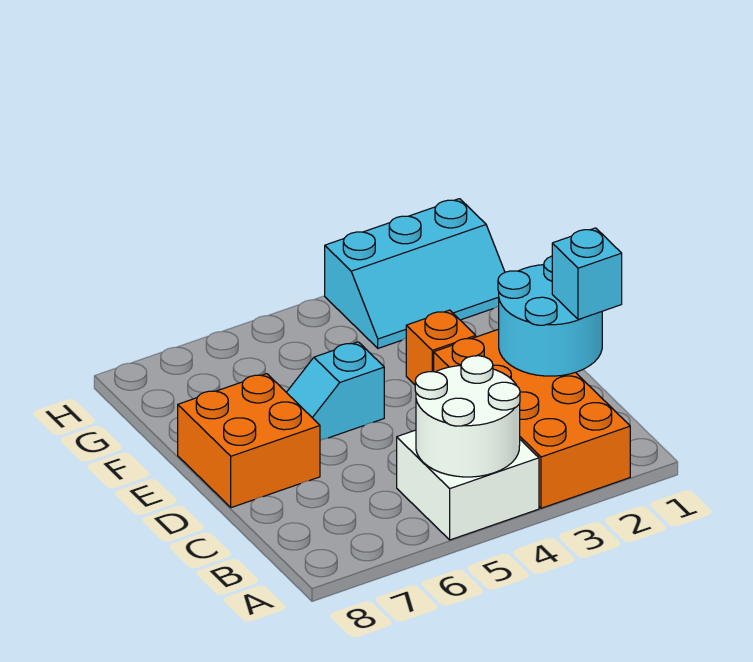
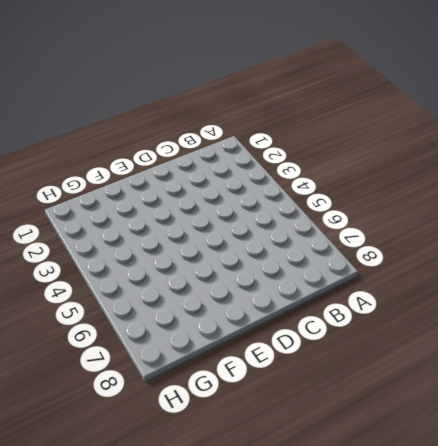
none -> orange brick A2:D3 level 1
none -> white brick A4:B5 level 1

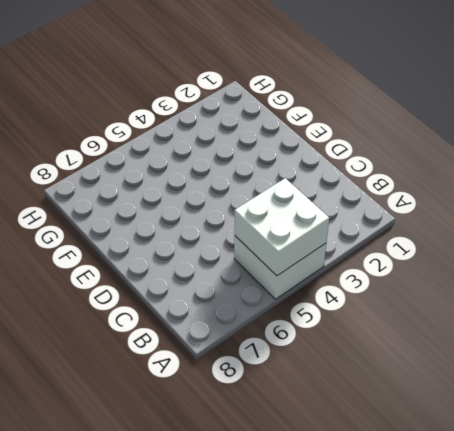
white brick A4:B5 level 2 -> white round brick A4:B5 level 2
none -> orange brick A2:D3 level 1
none -> orange brick D7:E8 level 1

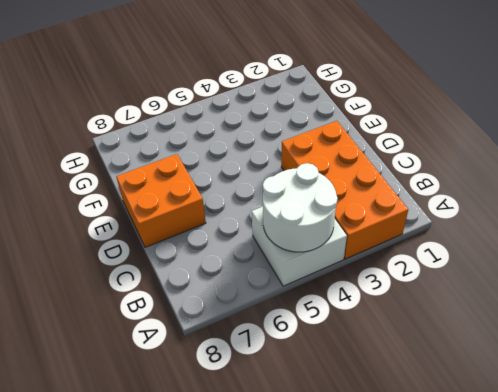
none -> orange brick E3 level 1
none -> cyan slope E5:E6 level 1 top 5

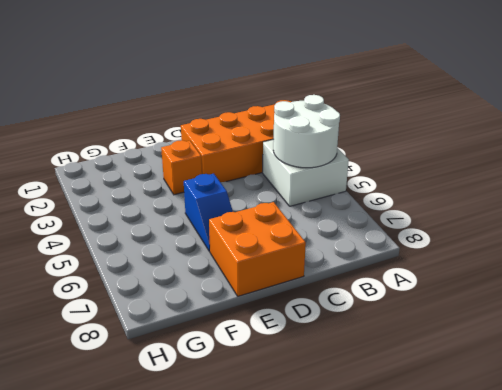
blue slope E5:E6 level 1 top 5 -> cyan slope E5:E6 level 1 top 5
none -> cyan slope G1:H3 level 1 top H
none -> cyan round brick C1:D2 level 2

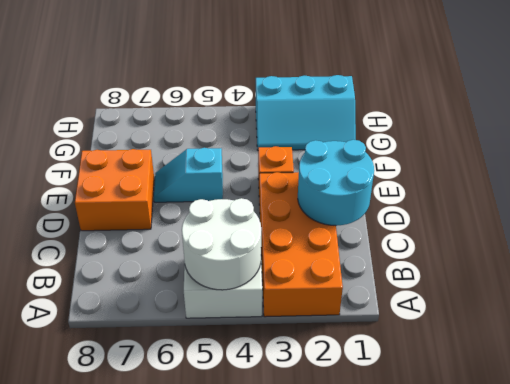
none -> cyan brick C1 level 3

